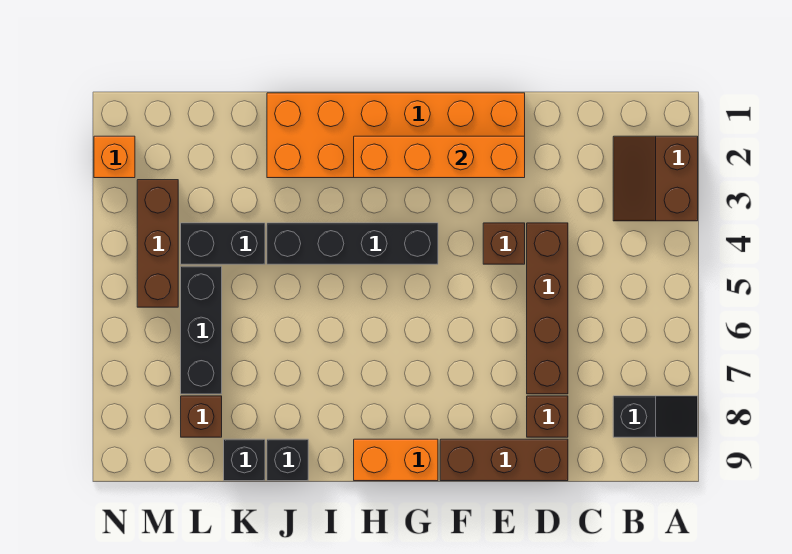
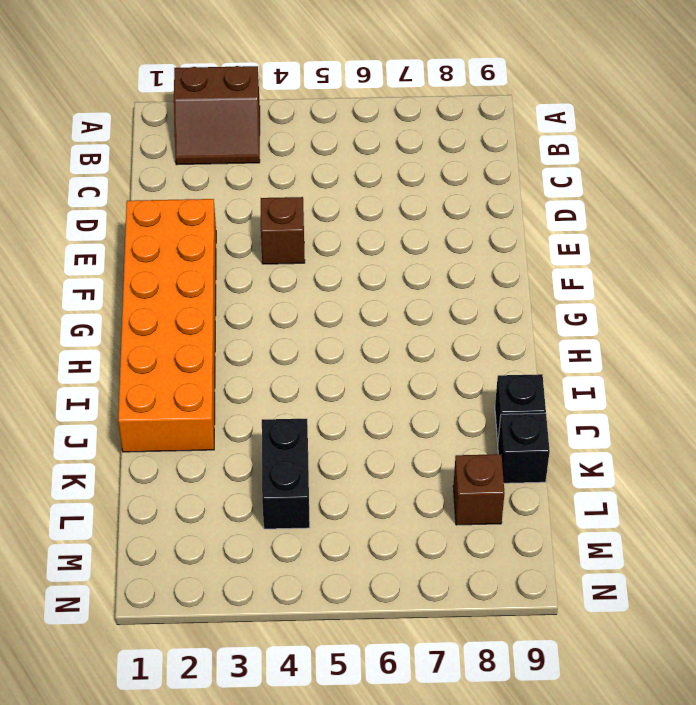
none -> black slope A8:B8 level 1 top B
none -> brown brick D4:D7 level 1
none -> brown brick D8 level 1

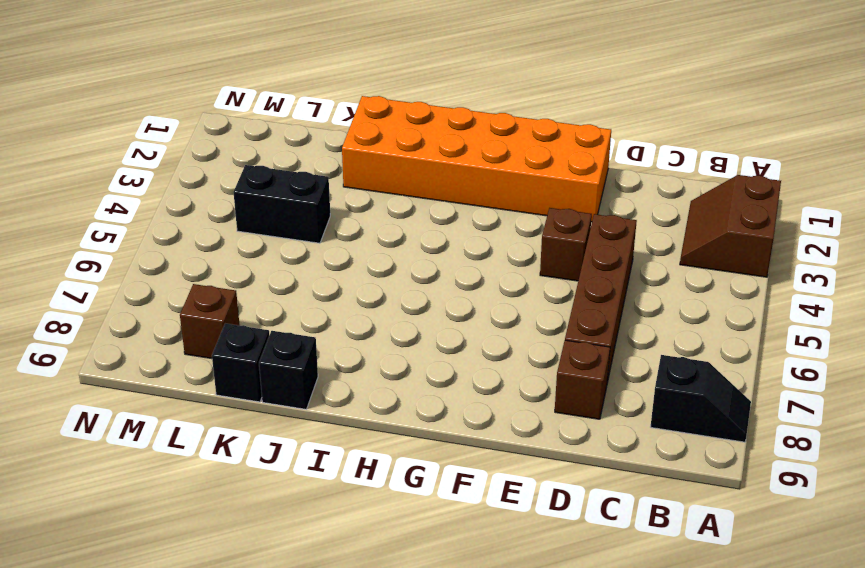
none -> brown brick D9:F9 level 1
none -> black brick G4:J4 level 1
none -> orange brick G9:H9 level 1

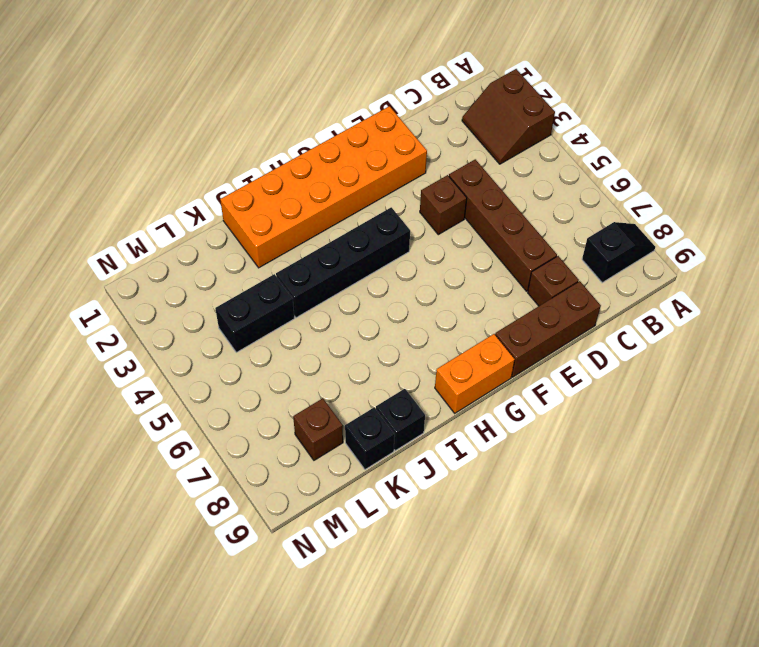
none -> black brick L5:L7 level 1
none -> brown brick M3:M5 level 1
none -> orange brick N2 level 1

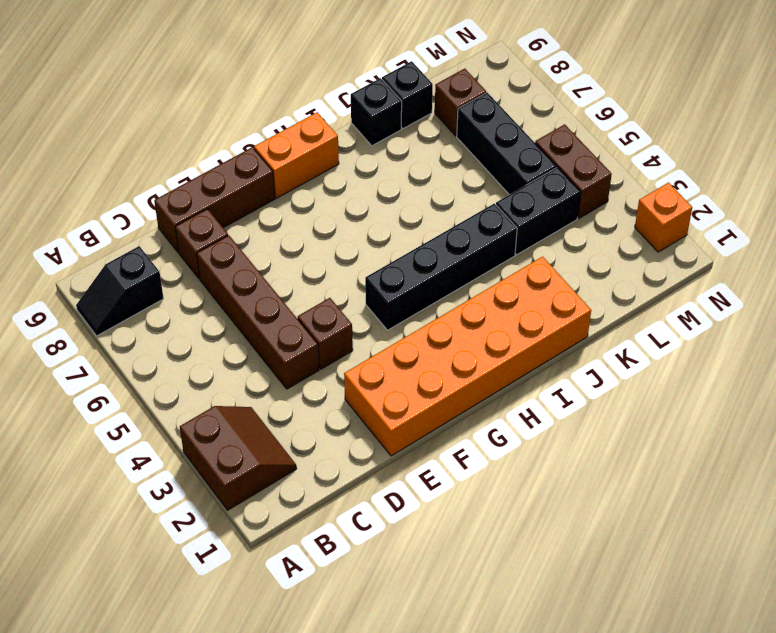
brown brick M4:M5 level 1 -> brown brick M3:M5 level 1
none -> orange brick E2:H2 level 2

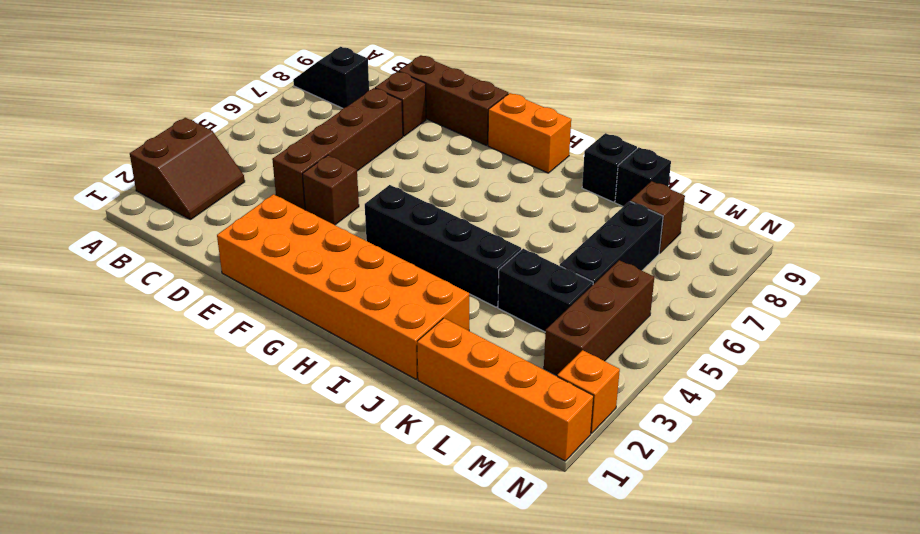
orange brick K1:N1 level 1 -> orange brick E2:H2 level 2

